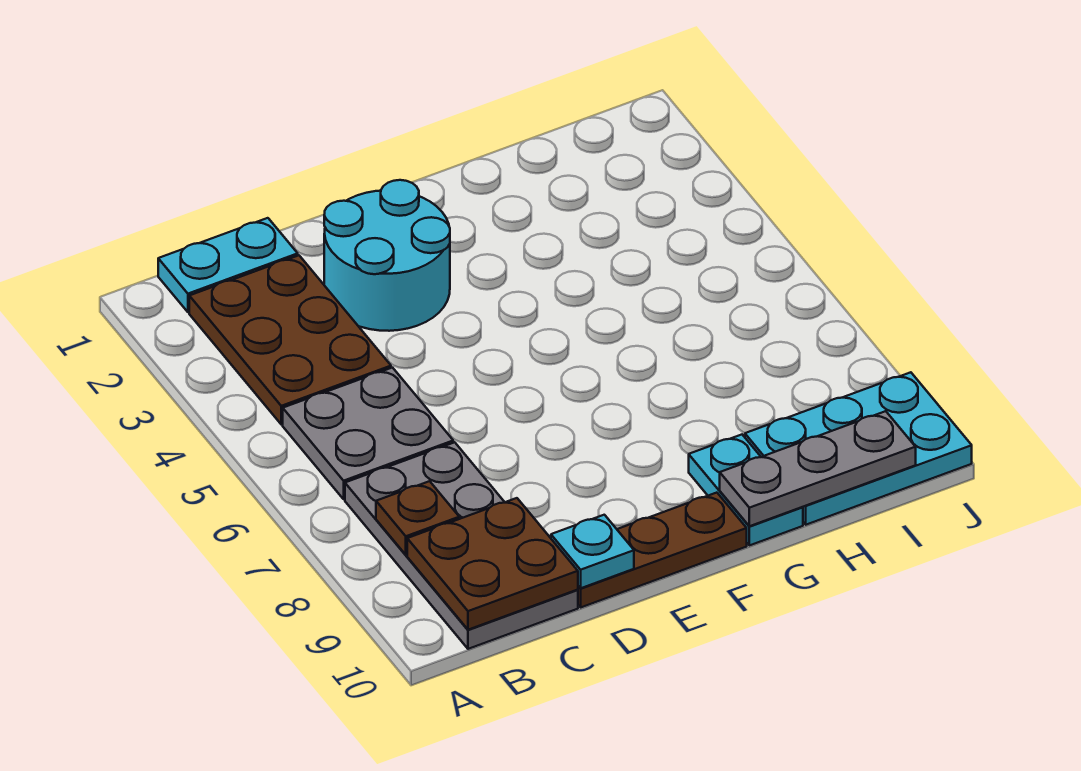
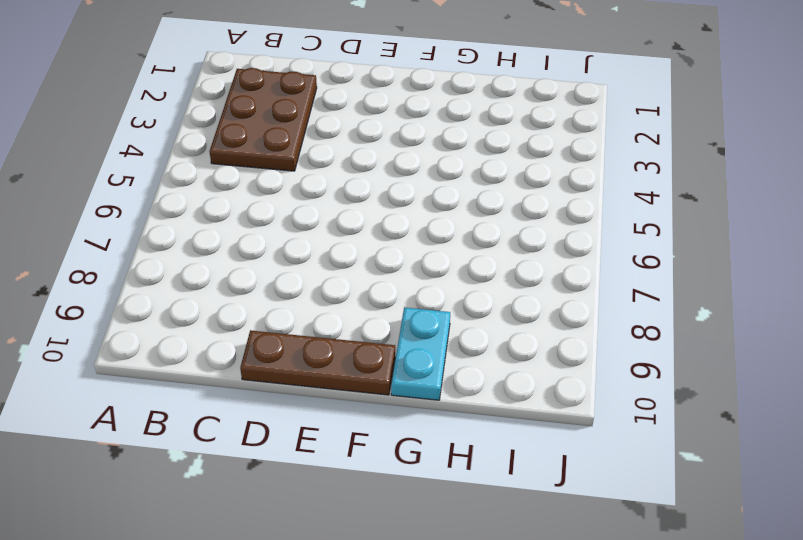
none -> cyan plate B1:C1 level 1
none -> grey plate B5:C6 level 1
none -> grey plate B7:C10 level 1

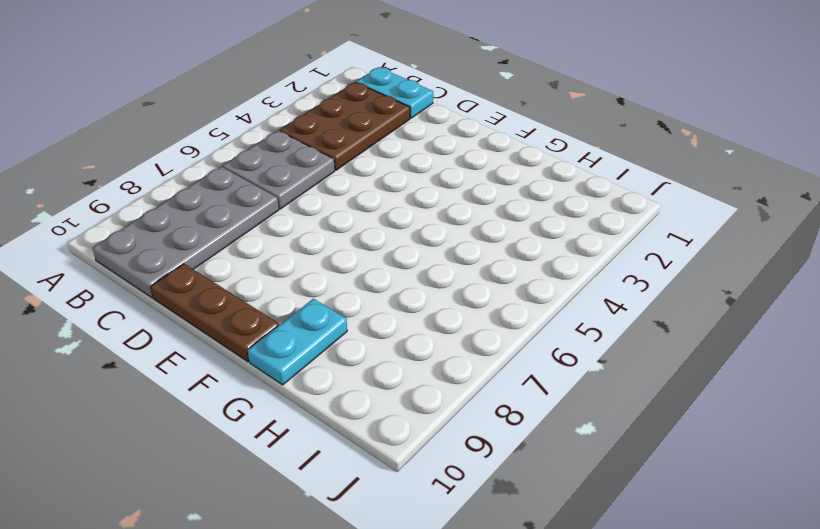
none -> cyan round brick D2:E3 level 1
none -> cyan plate H9:J10 level 1
none -> brown plate B8 level 2

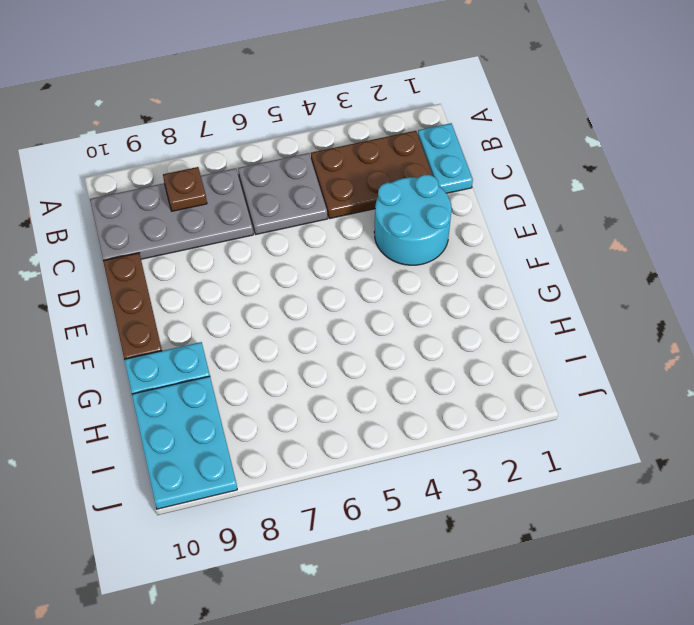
none -> brown plate B9:C10 level 2
none -> cyan plate D10 level 2
none -> grey plate G10:I10 level 2

